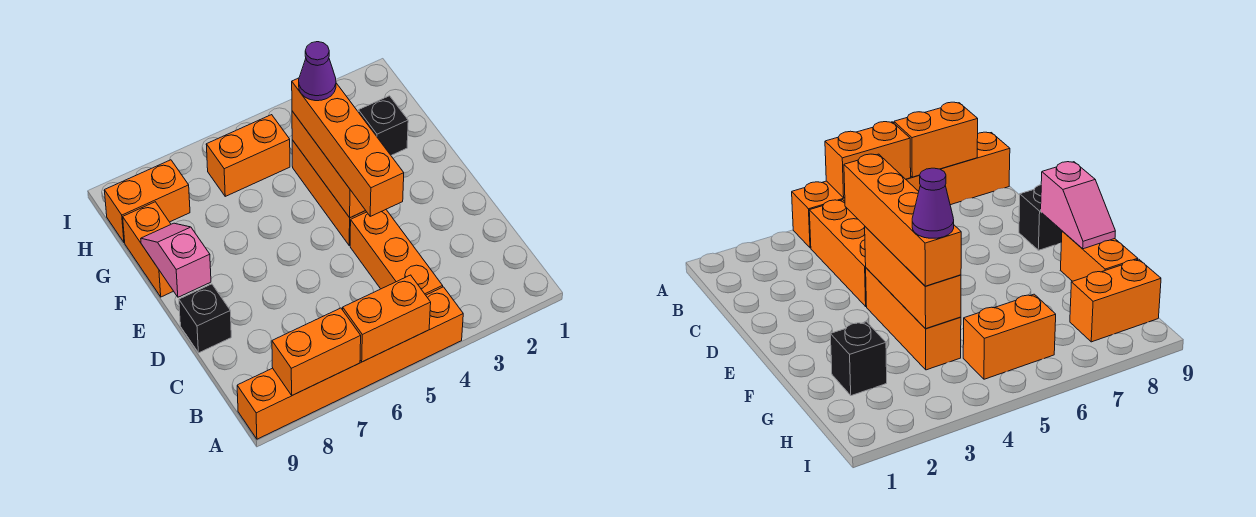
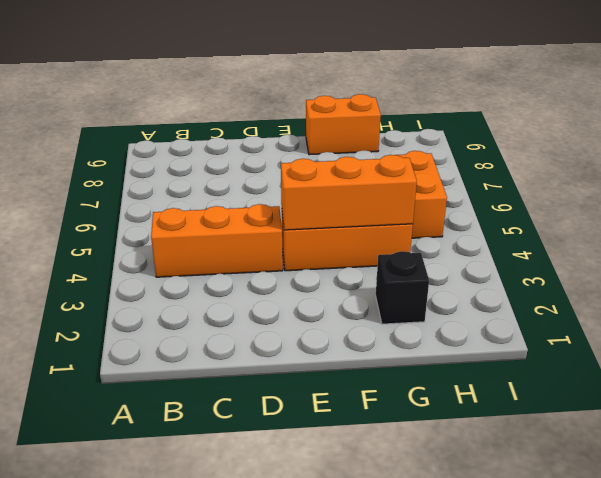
none -> orange brick A4:A9 level 1
none -> black brick D9 level 1
none -> orange brick H8:H9 level 1

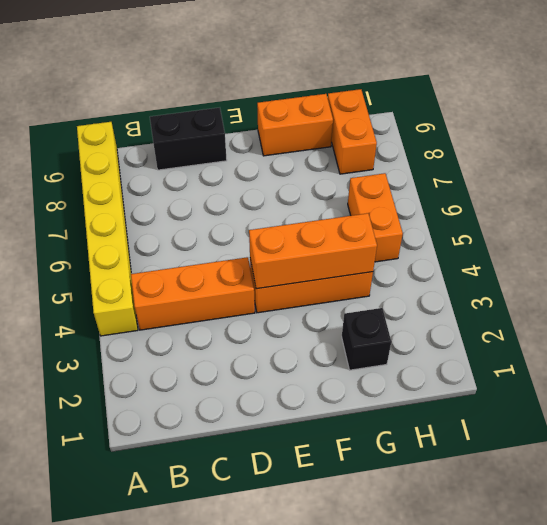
yellow brick A4:A9 level 1 -> orange brick A4:A9 level 1
black brick C9:D9 level 1 -> black brick D9 level 1
none -> orange brick A5:A6 level 2
none -> orange brick A7:A8 level 2
none -> pink slope E9:F9 level 2 top E

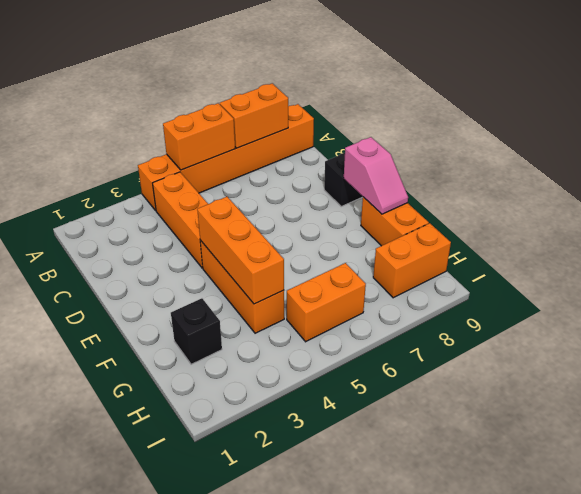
none -> orange brick D4:G4 level 3
none -> purple cone G4 level 4

